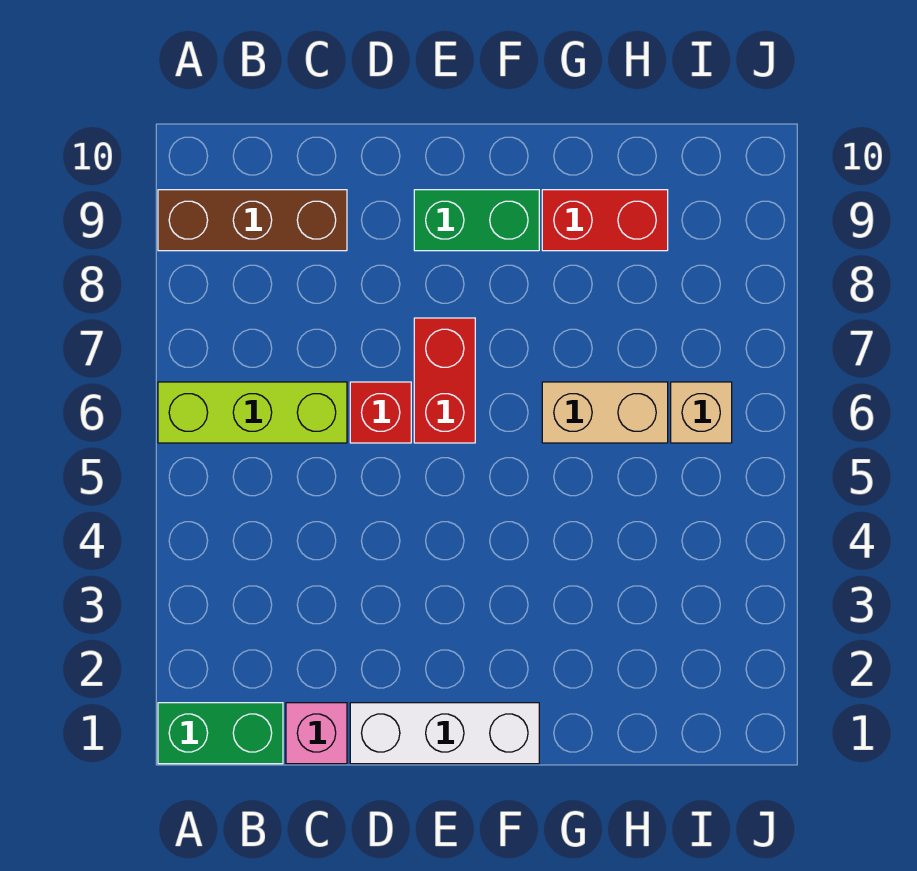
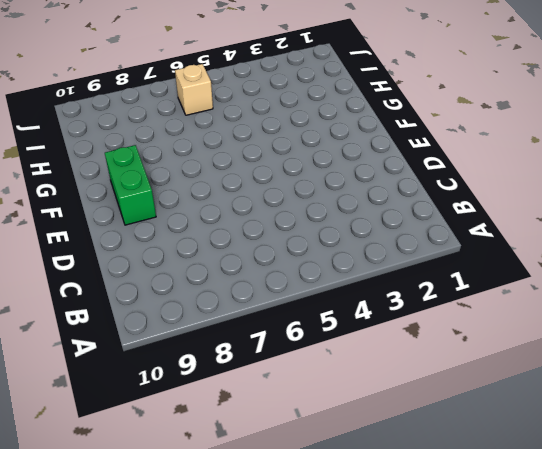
none -> green brick A1:B1 level 1
none -> lime brick A6:C6 level 1

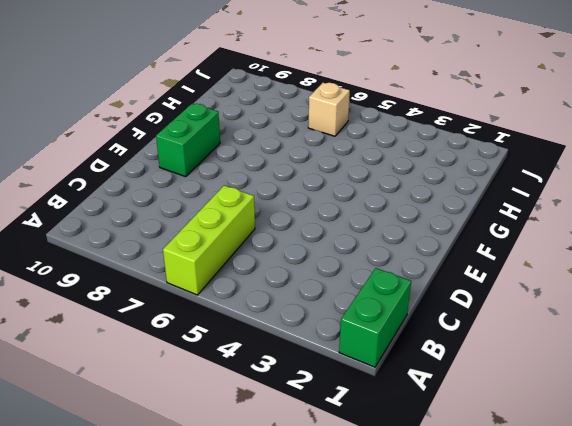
none -> brown brick A9:C9 level 1
none -> pink brick C1 level 1

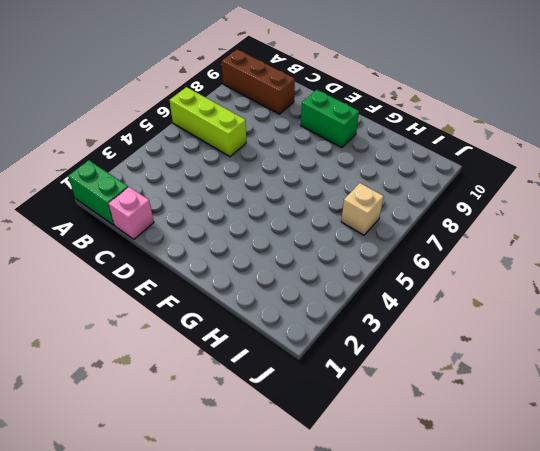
none -> white brick D1:F1 level 1
none -> red brick D6 level 1

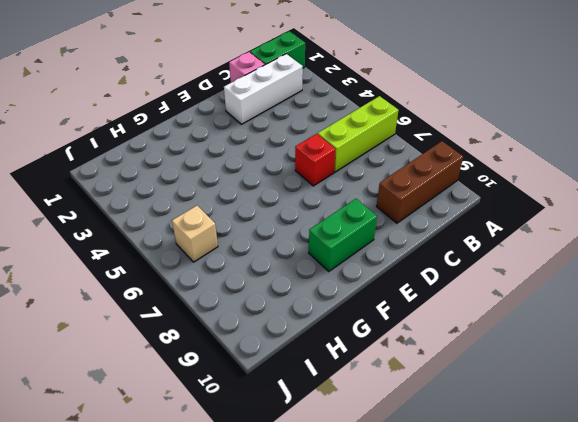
white brick B2:D2 level 1 -> white brick D1:F1 level 1
none -> red brick E6:E7 level 1
none -> tan brick G6:H6 level 1

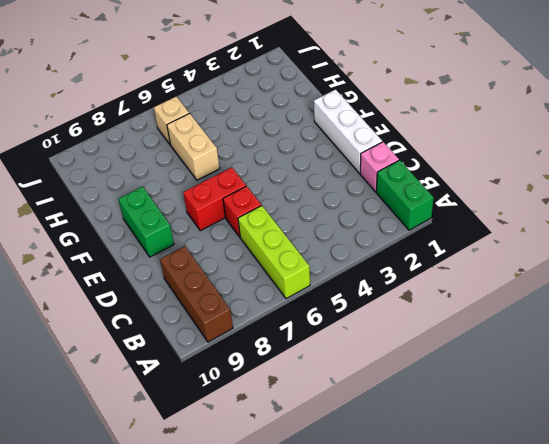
none -> red brick G9:H9 level 1

